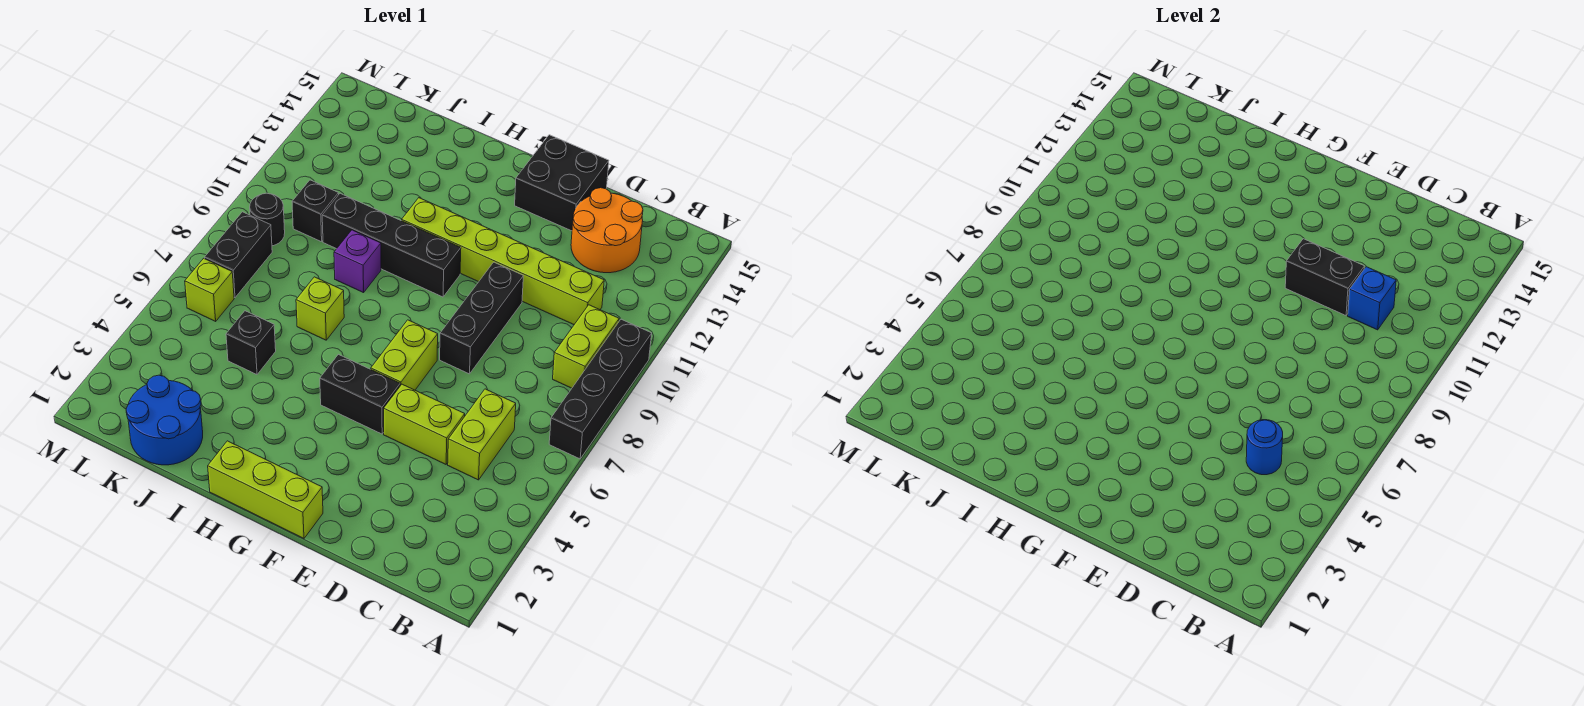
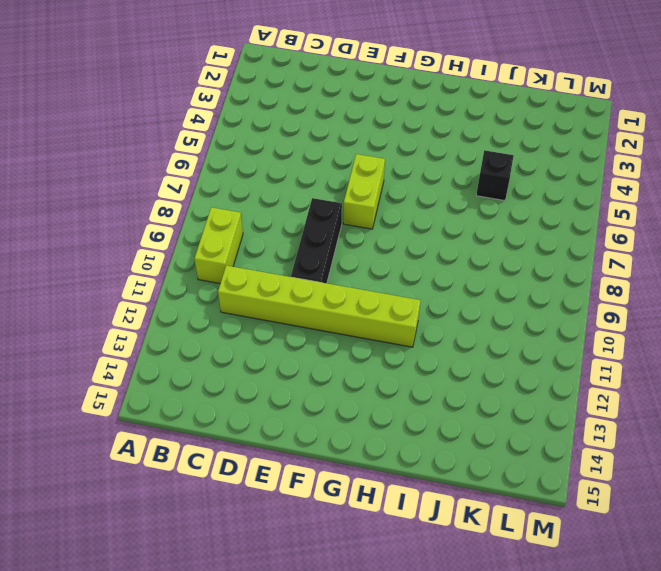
none -> black brick A7:A10 level 1
none -> lime brick C5:C6 level 1
none -> orange round brick C13:D14 level 1

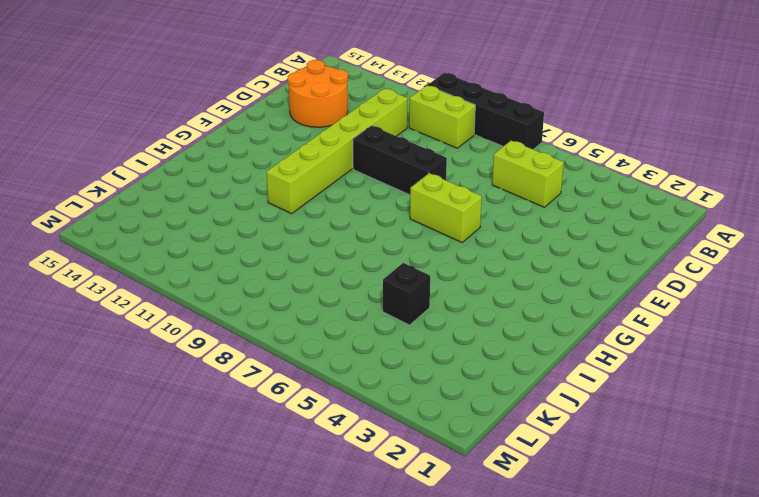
none -> lime brick D5:E5 level 1
none -> black brick E14:F15 level 1
none -> lime brick F1:H1 level 1

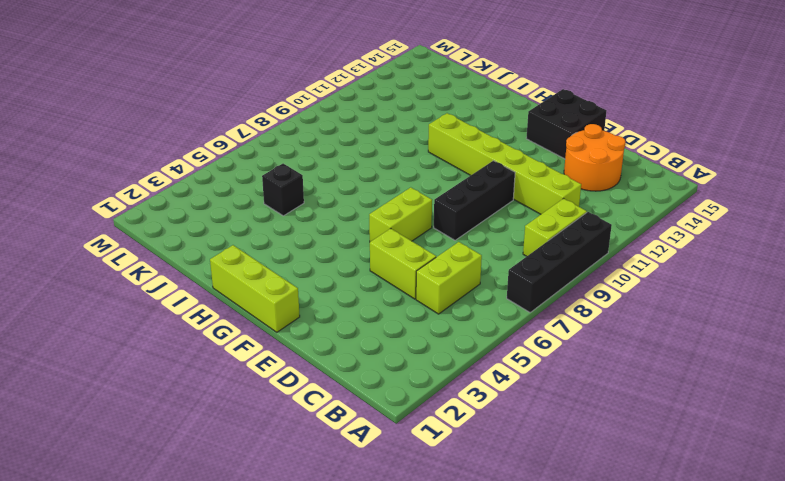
none -> black brick F5:G5 level 1
none -> black brick G10:J10 level 1
none -> lime brick I7 level 1

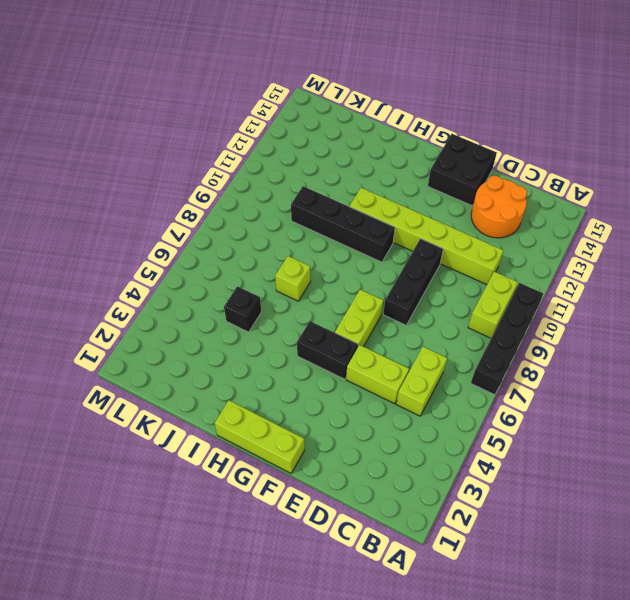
none -> purple brick I9 level 1
none -> blue round brick J1:K2 level 1
none -> black brick K10 level 1

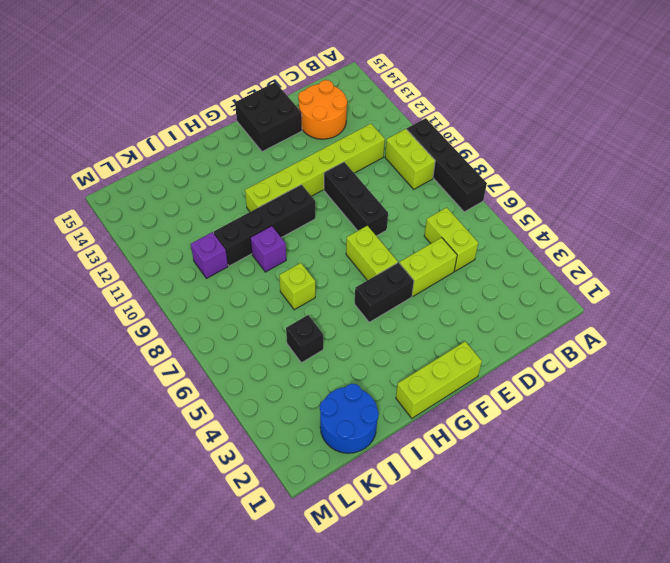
purple brick K10 level 1 -> black brick K10 level 1
none -> lime brick L6 level 1
none -> black brick L7:L8 level 1
none -> black round brick L9 level 1

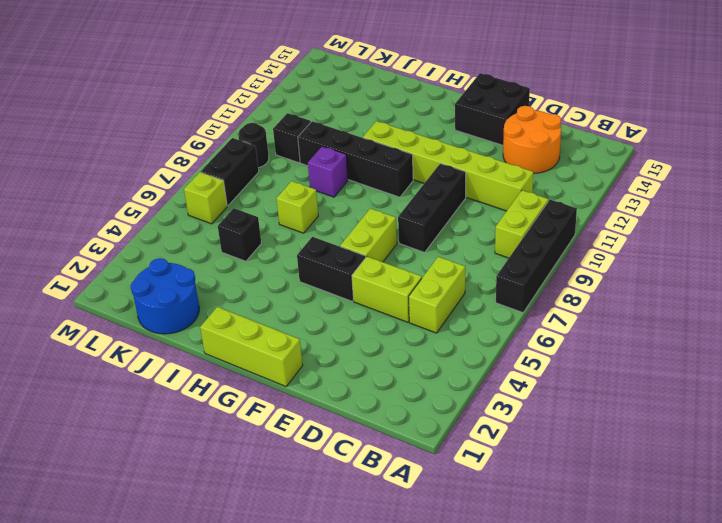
none -> blue round brick C5 level 2
none -> blue brick C11 level 2
none -> black brick D11:E11 level 2

